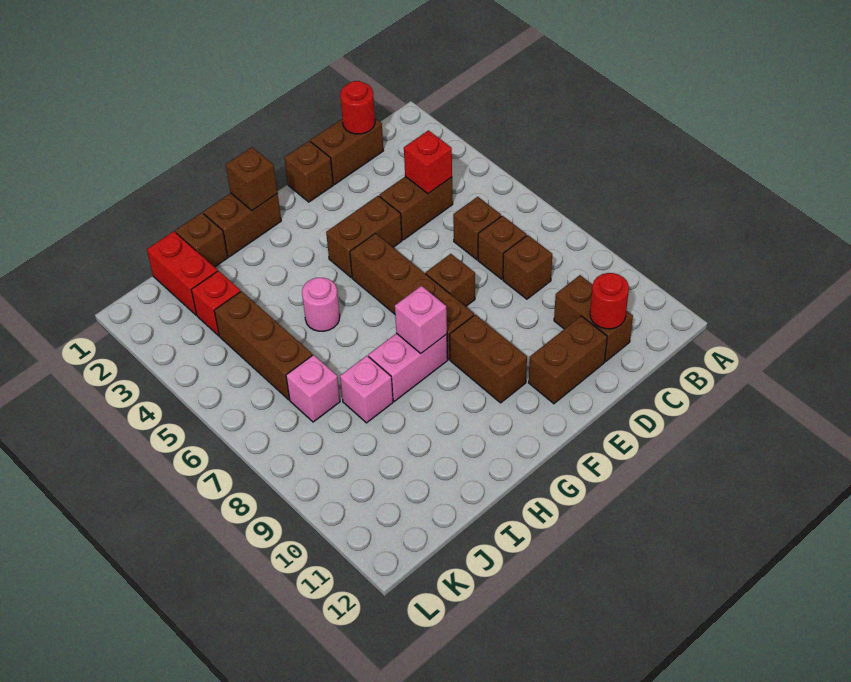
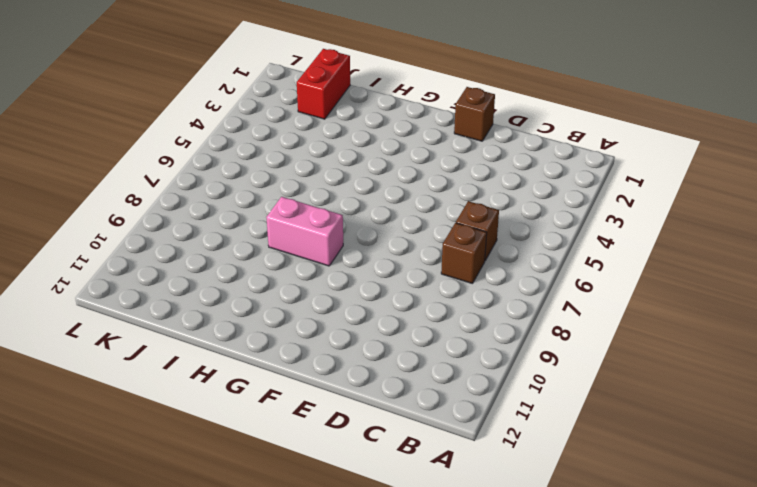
none -> brown brick C1:D1 level 1
none -> brown brick C4:D4 level 1
none -> brown brick C8 level 1

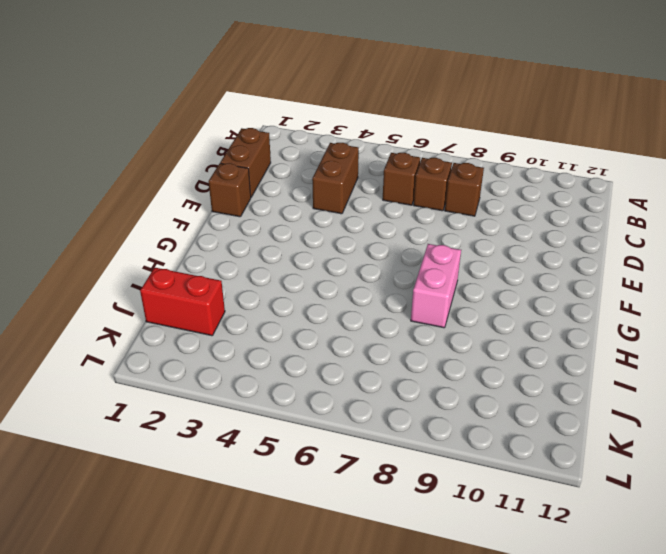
none -> brown brick C10:C11 level 1
none -> brown brick D11:E11 level 1
none -> brown brick E4:F4 level 1

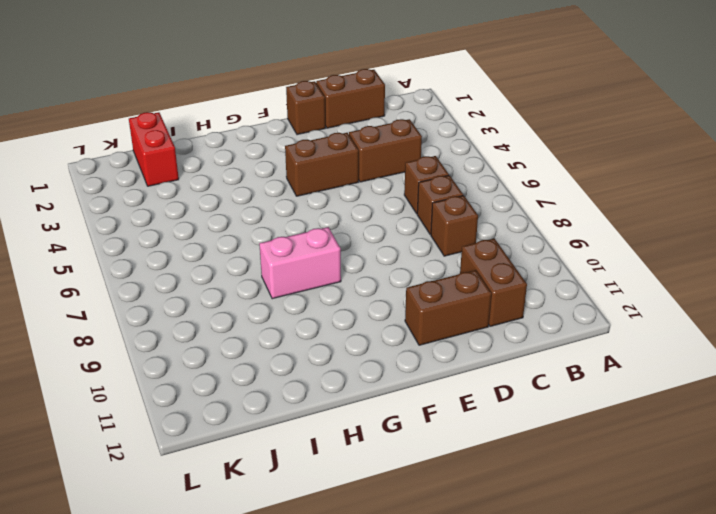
none -> brown brick E7 level 1
none -> brown brick F5:F8 level 1
none -> brown brick F9:F10 level 1

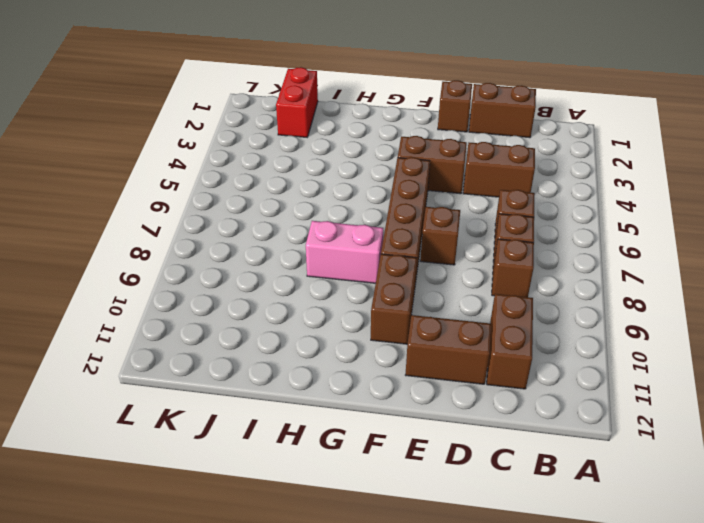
none -> brown brick G1:H1 level 1
none -> pink round brick H5 level 1
none -> brown brick I1 level 1

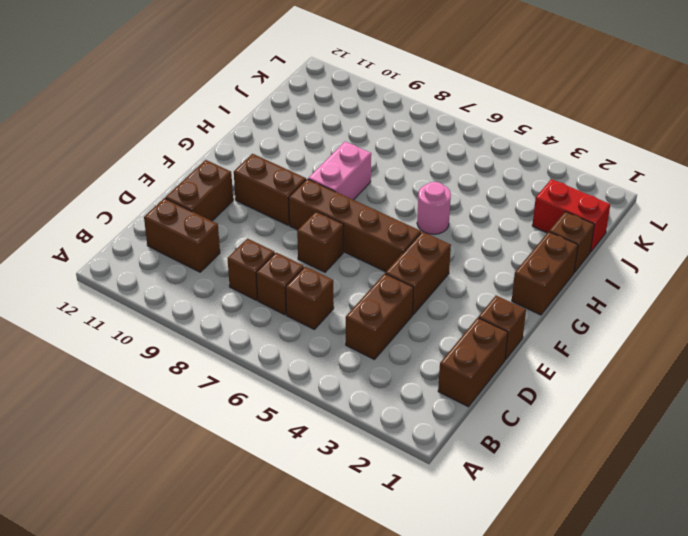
none -> pink brick I8 level 1
none -> red brick J3 level 1
none -> brown brick J4:J6 level 1

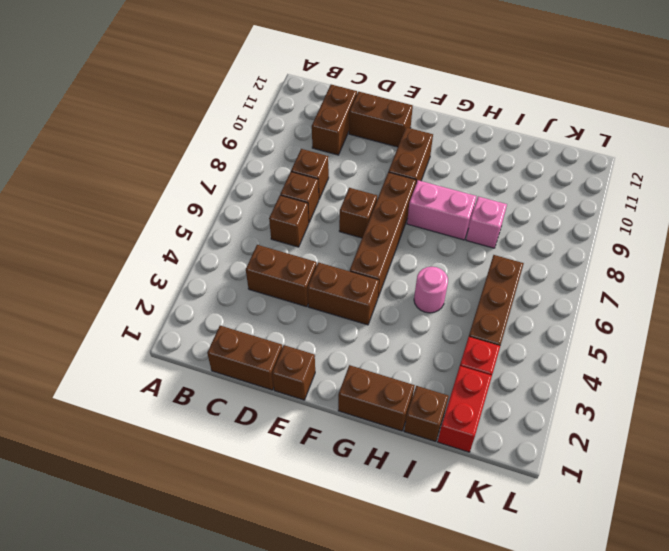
none -> pink brick J7 level 1
none -> red round brick C1 level 2
none -> red brick C4 level 2

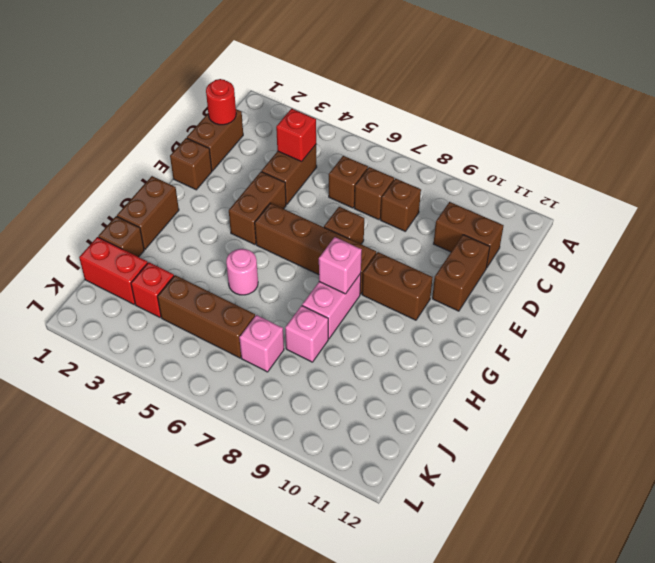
none -> red round brick C11 level 2
none -> brown brick G1 level 2

